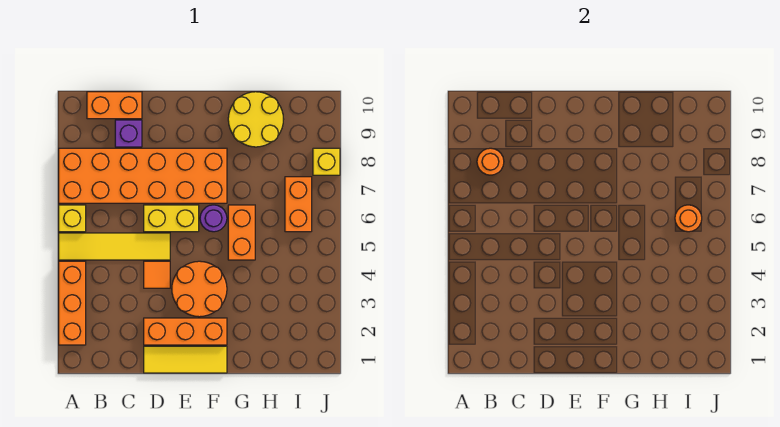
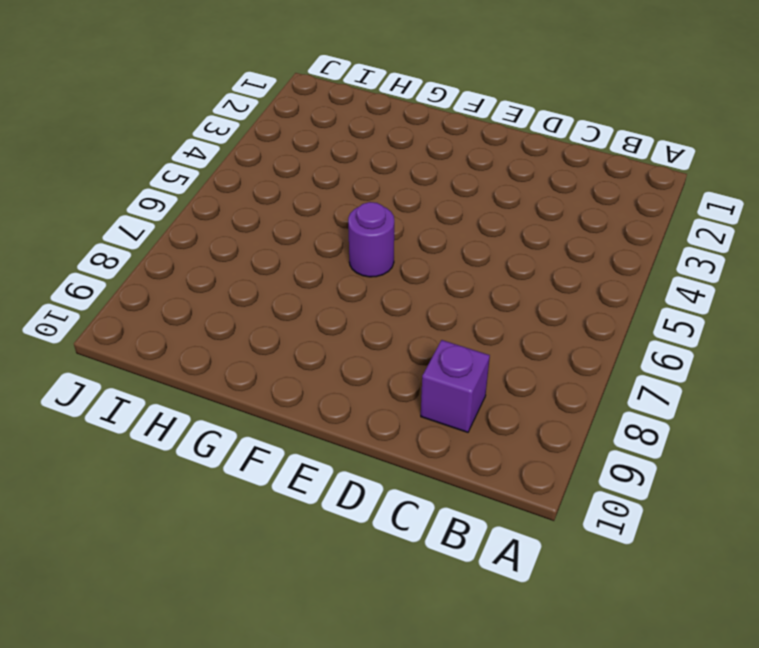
none -> orange brick A2:A4 level 1
none -> yellow tile A5:D5 level 1
none -> yellow brick A6 level 1

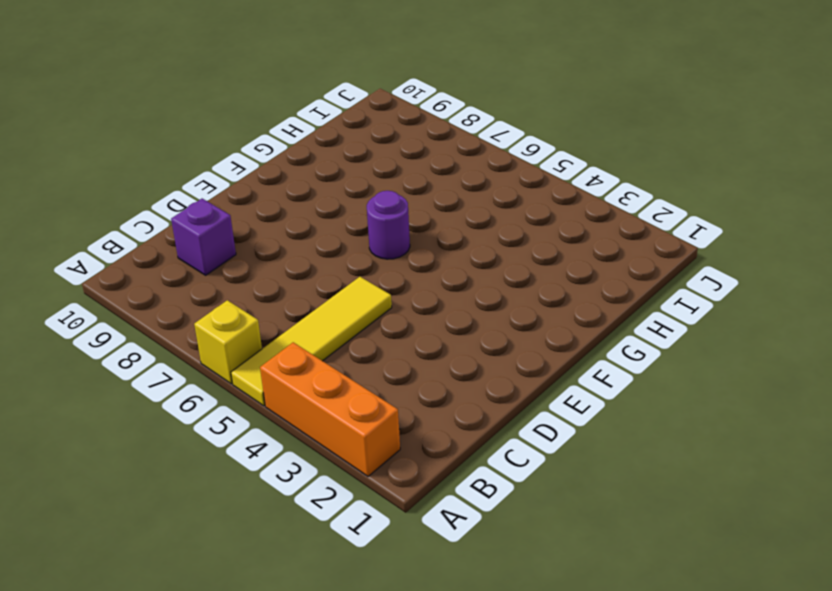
none -> orange brick A7:F8 level 1
none -> orange brick B10:C10 level 1
none -> yellow tile D1:F1 level 1

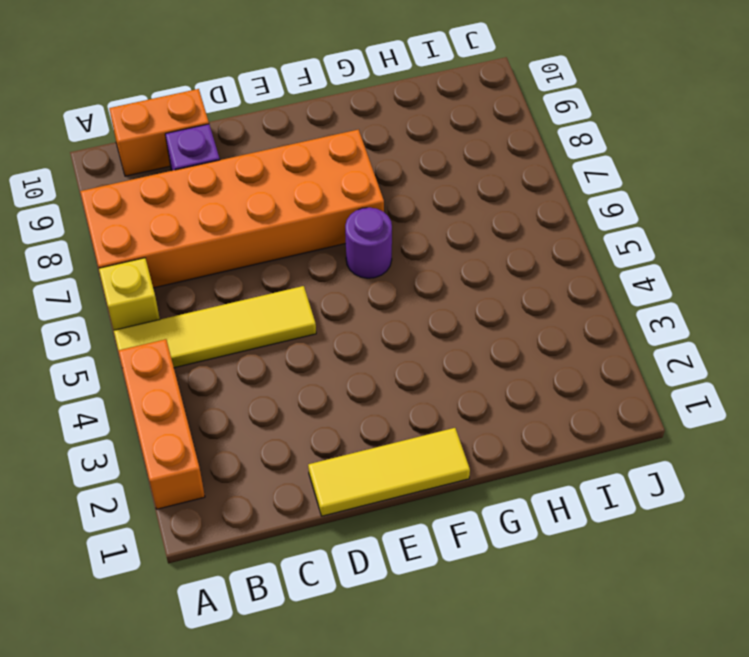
none -> orange brick D2:F2 level 1
none -> orange tile D4 level 1
none -> yellow brick D6:E6 level 1

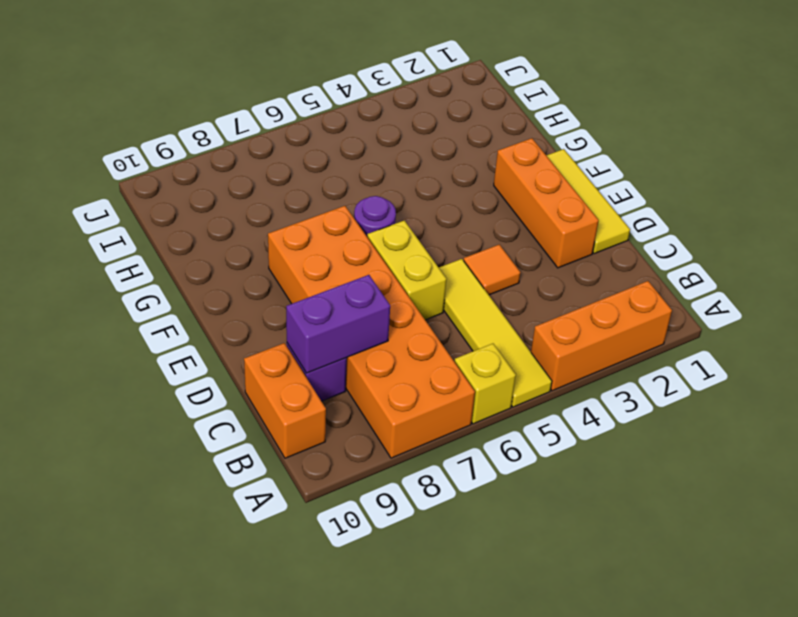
purple brick C8:C9 level 2 -> none
none -> orange round brick E3:F4 level 1
none -> orange brick G5:G6 level 1
none -> yellow round brick G9:H10 level 1

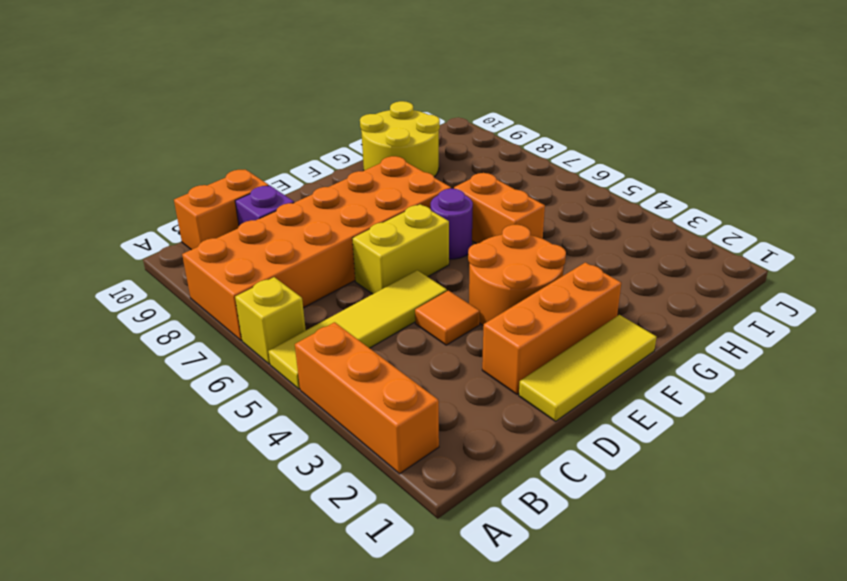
none -> orange brick I6:I7 level 1
none -> yellow brick J8 level 1
none -> orange round brick B8 level 2

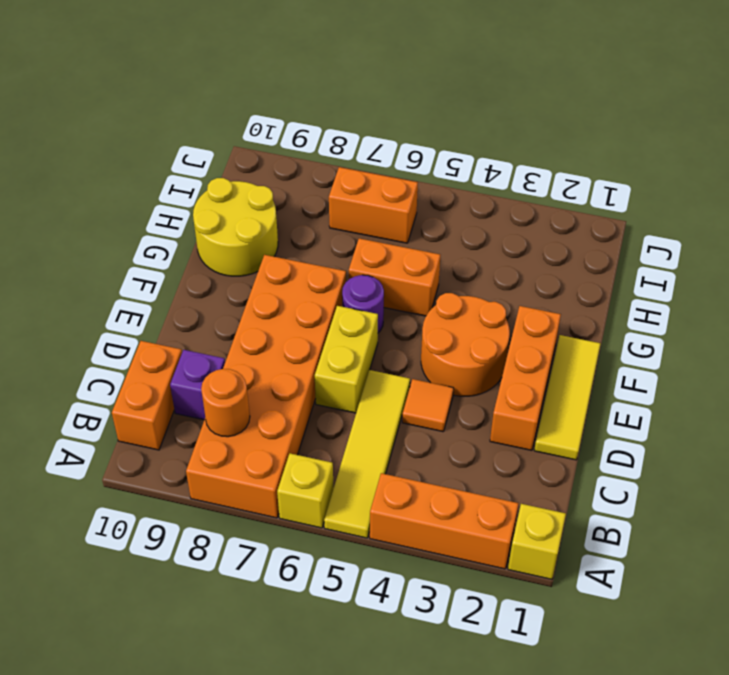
yellow brick A1 level 1 -> yellow brick J8 level 1
none -> orange round brick I6 level 2

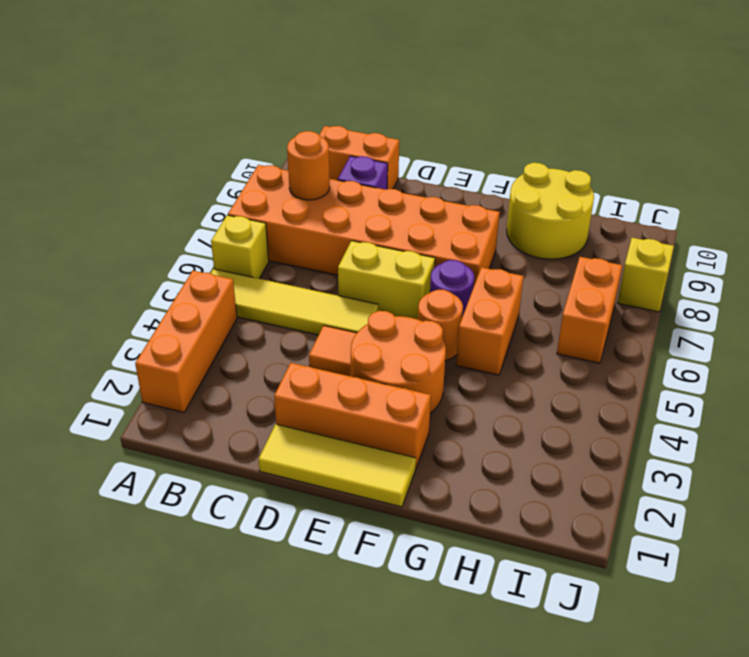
orange round brick F5 level 1 -> orange round brick I6 level 2

